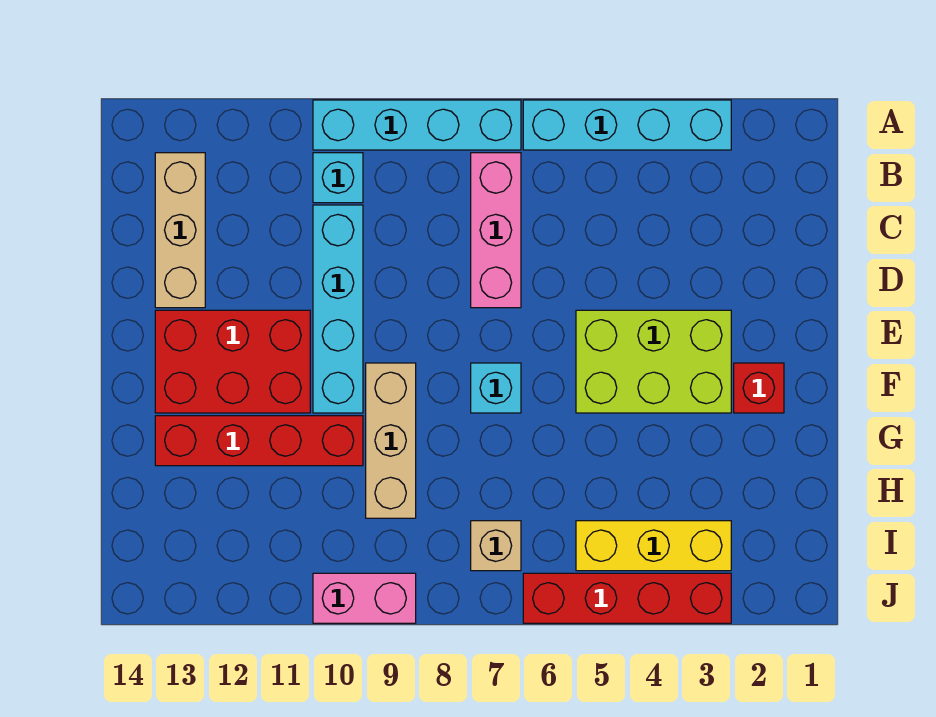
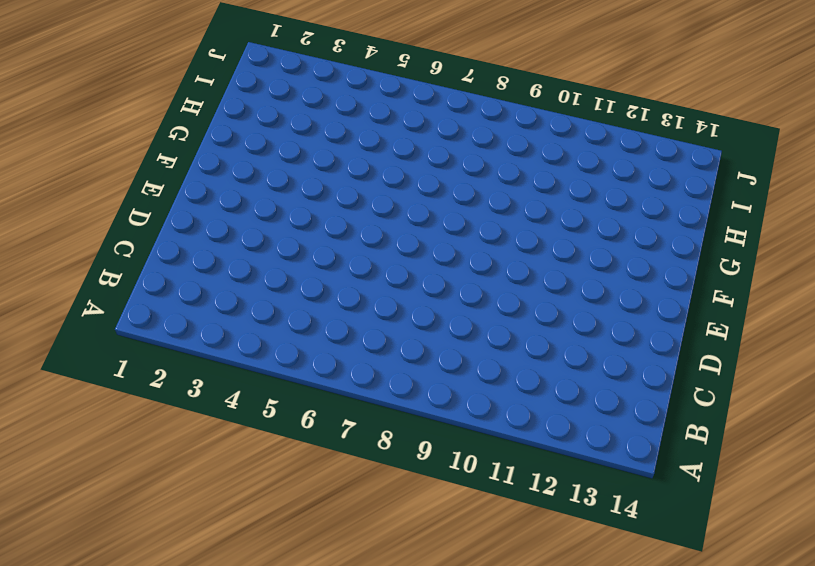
none -> cyan brick A3:A6 level 1
none -> cyan brick A7:A10 level 1
none -> pink brick B7:D7 level 1

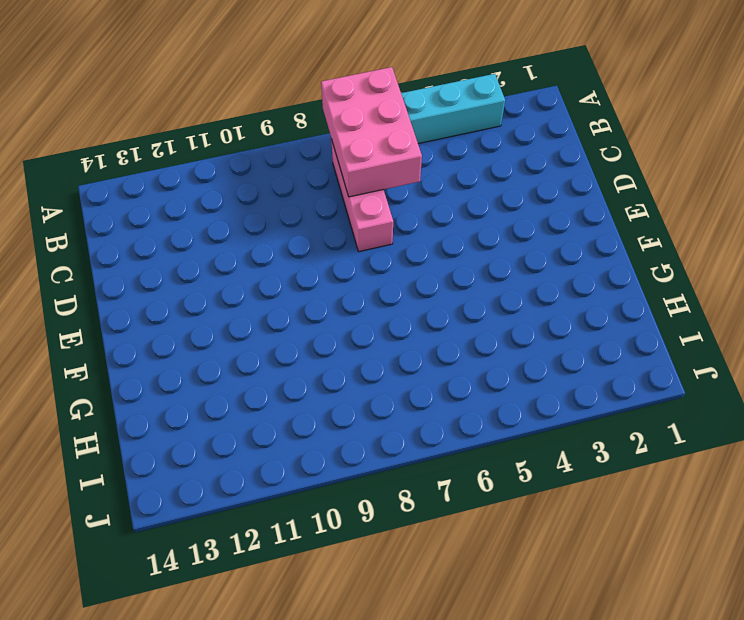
pink brick A6:C7 level 2 -> none
none -> cyan brick A7:A10 level 1
none -> cyan brick B10 level 1
none -> tan brick B13:D13 level 1

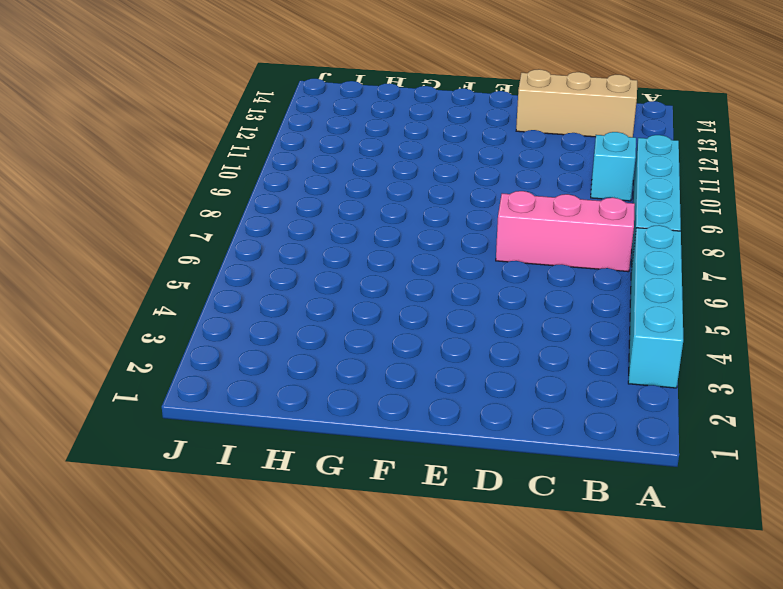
none -> cyan brick C10:F10 level 1
none -> lime brick E3:F5 level 1
none -> red brick E11:F13 level 1

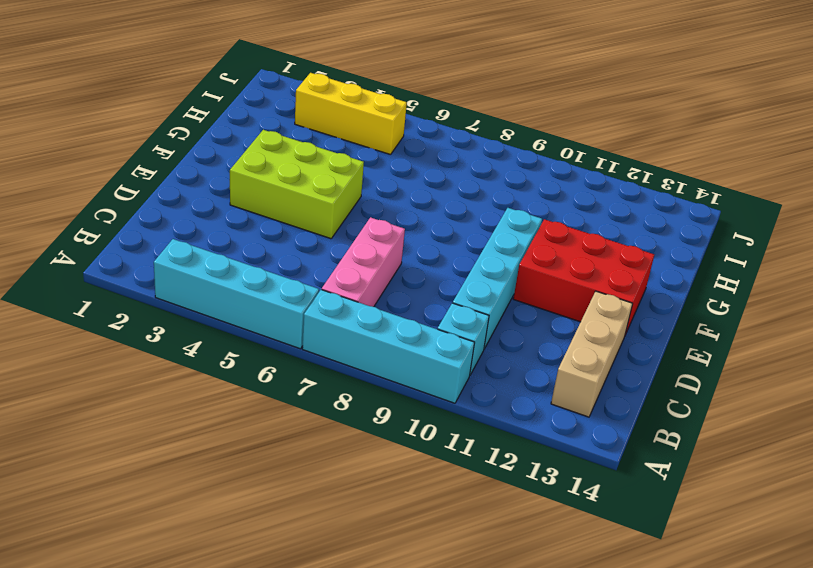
none -> red brick F2 level 1
none -> cyan brick F7 level 1
none -> tan brick F9:H9 level 1

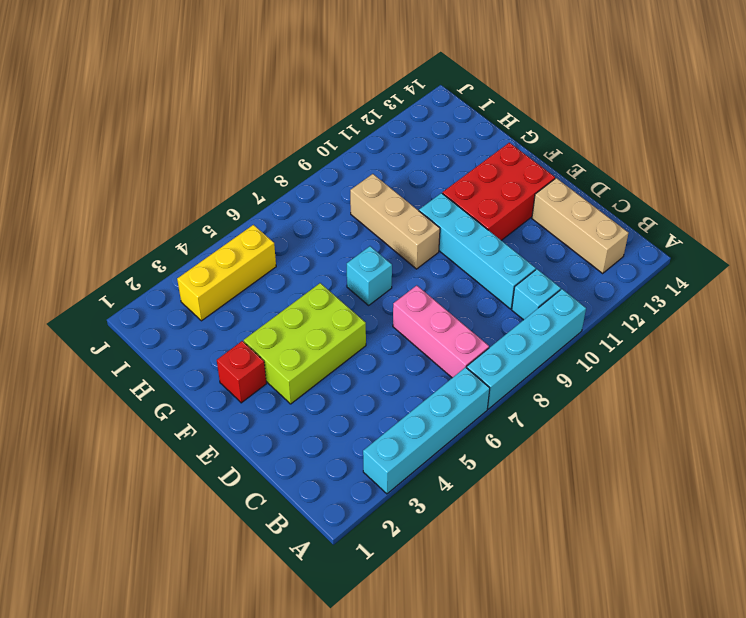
none -> red brick G10:G13 level 1
none -> tan brick I7 level 1
none -> red brick J3:J6 level 1

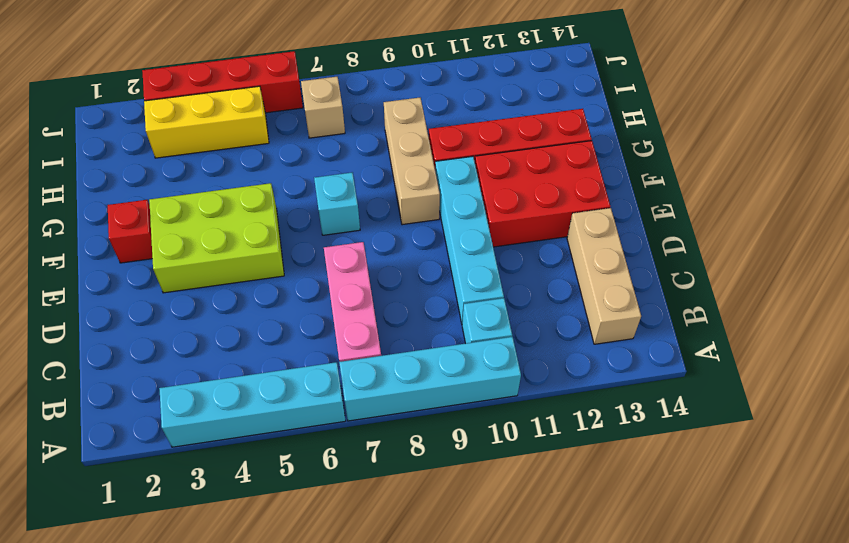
none -> pink brick J9:J10 level 1

